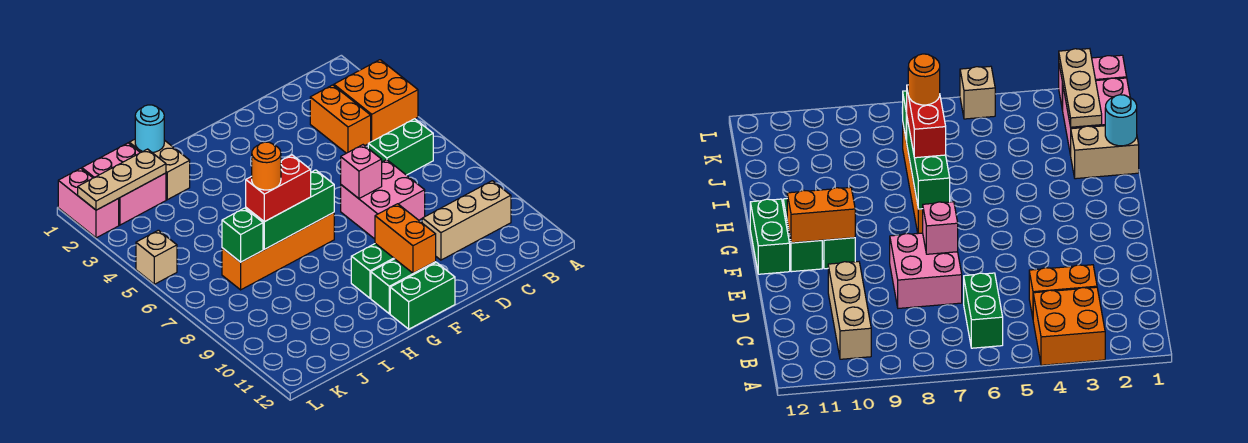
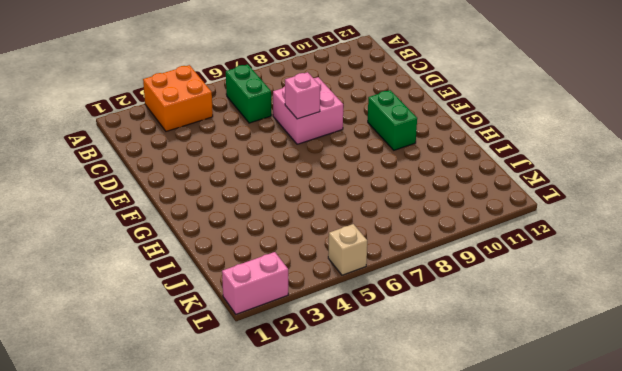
none -> tan brick B10:D10 level 1
none -> orange brick C3:C4 level 1
none -> green brick F11:G11 level 1

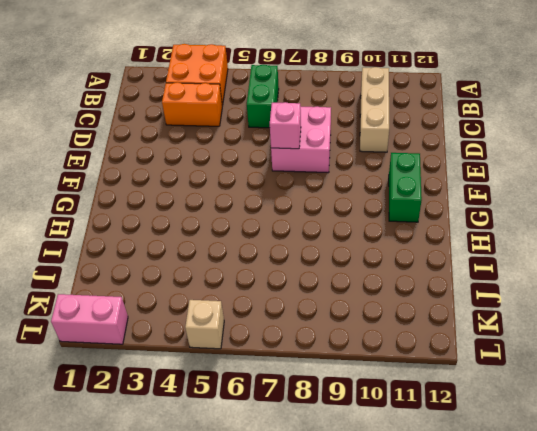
none -> green brick F10:G10 level 1
none -> green brick F12:G12 level 1
none -> orange brick G7:J7 level 1

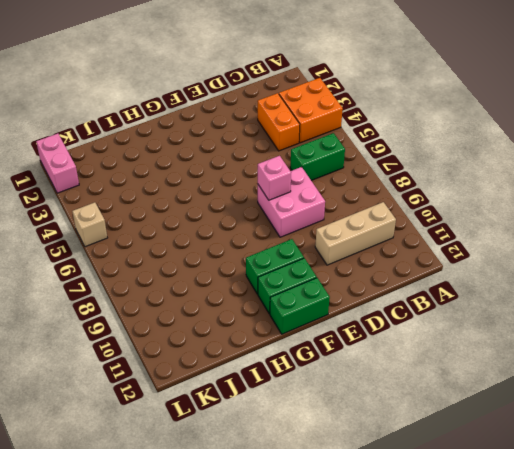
none -> orange brick G7:J7 level 1
none -> tan brick I1:I2 level 1
none -> pink brick J1:K2 level 1

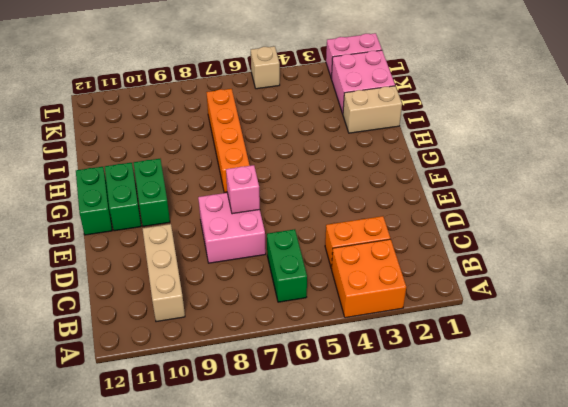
none -> orange brick F10:F11 level 2
none -> green brick G7:I7 level 2
none -> cyan round brick I1 level 2

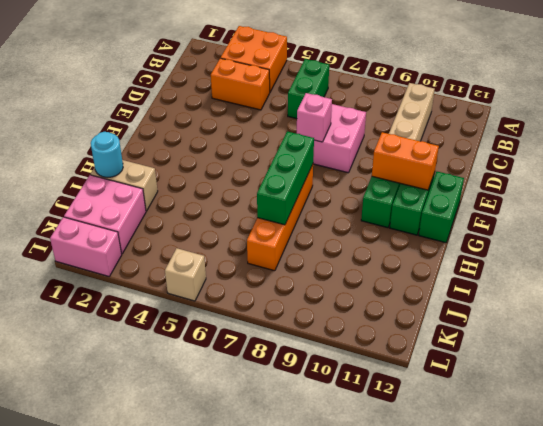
none -> tan plate J2:L2 level 2
none -> green brick J7 level 2
none -> red brick H7:I7 level 3

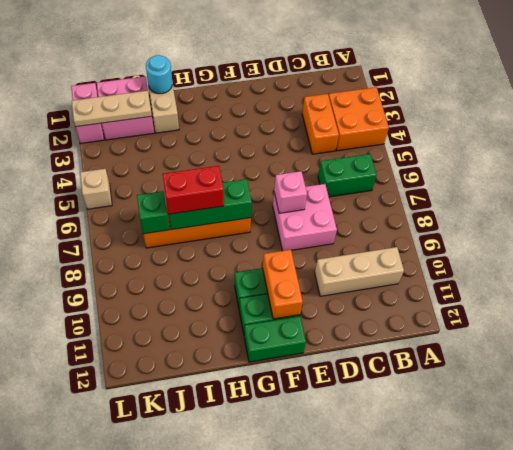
none -> orange round brick I7 level 4

